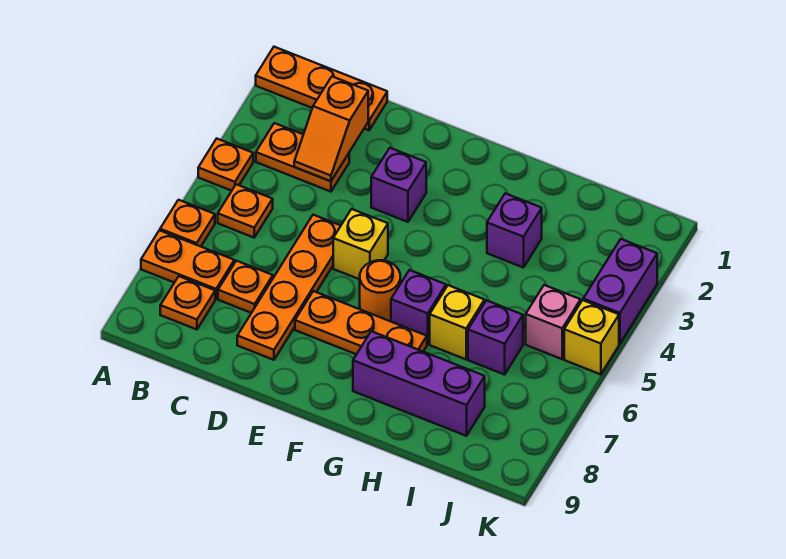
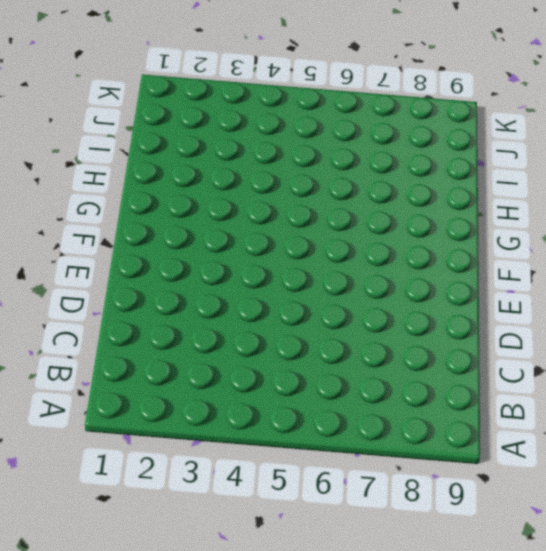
none -> orange plate A1:C1 level 1
none -> orange plate A4 level 1
none -> orange plate A6 level 1

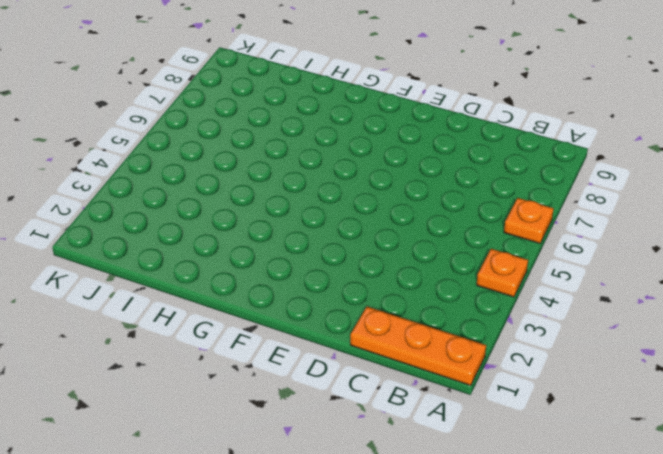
none -> orange plate A7:B7 level 1
none -> orange plate B3:C3 level 1
none -> orange plate B5 level 1

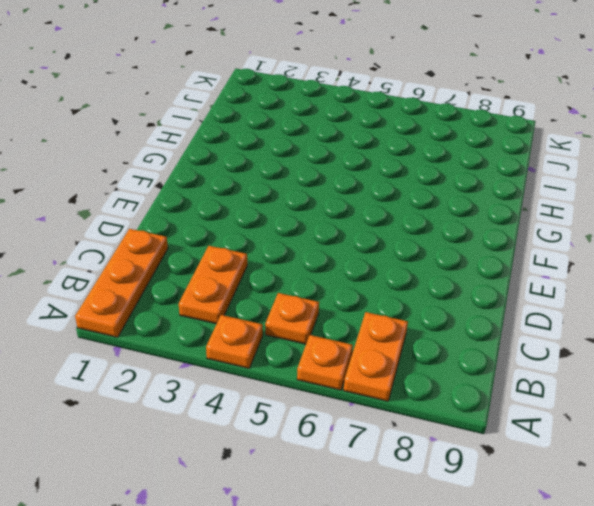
none -> orange plate B8 level 1
none -> orange plate C7 level 1
none -> orange plate D5:D8 level 1

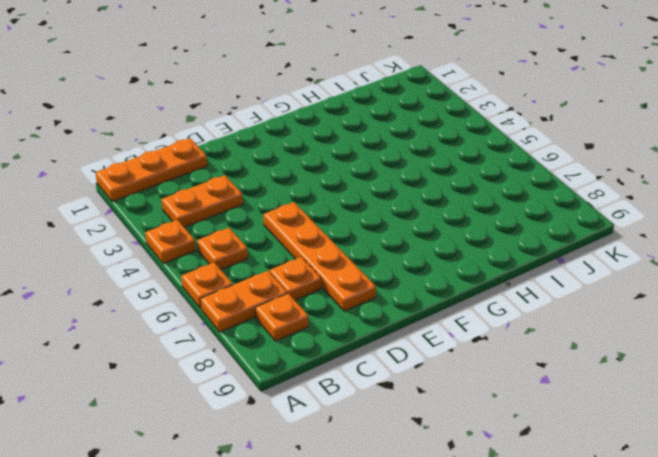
none -> purple brick E3 level 1
none -> yellow brick E5 level 1
none -> orange plate E7:G7 level 1

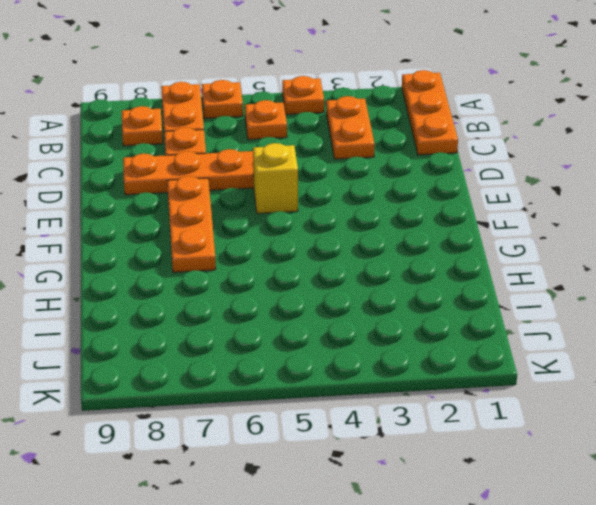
none -> purple brick E3 level 1
none -> orange round brick F6 level 1
none -> purple brick G6 level 1

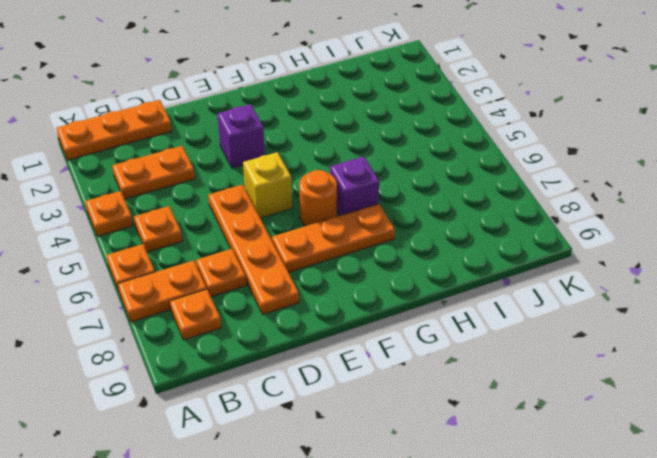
none -> purple brick G8:I8 level 1
none -> purple brick H3 level 1
none -> yellow brick H6 level 1

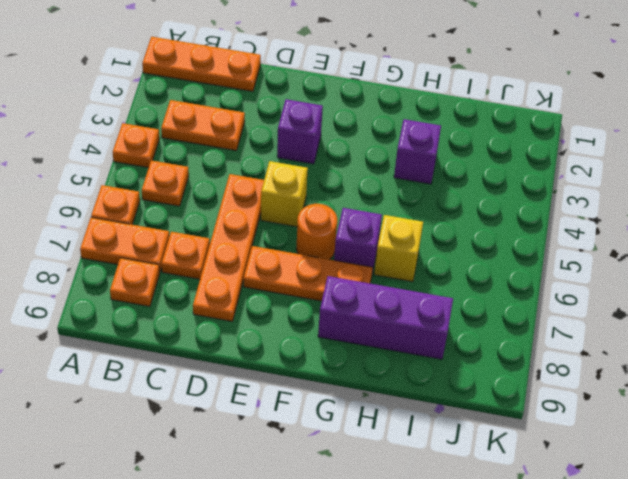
none -> purple brick I6 level 1
none -> pink brick J5 level 1
none -> purple brick K3:K4 level 1

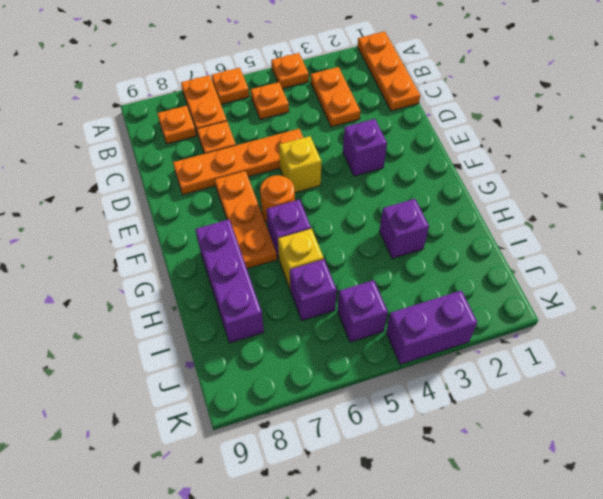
purple brick J5 level 1 -> pink brick J5 level 1
none -> yellow brick K5 level 1
none -> orange slope C2:C3 level 2 top 2

